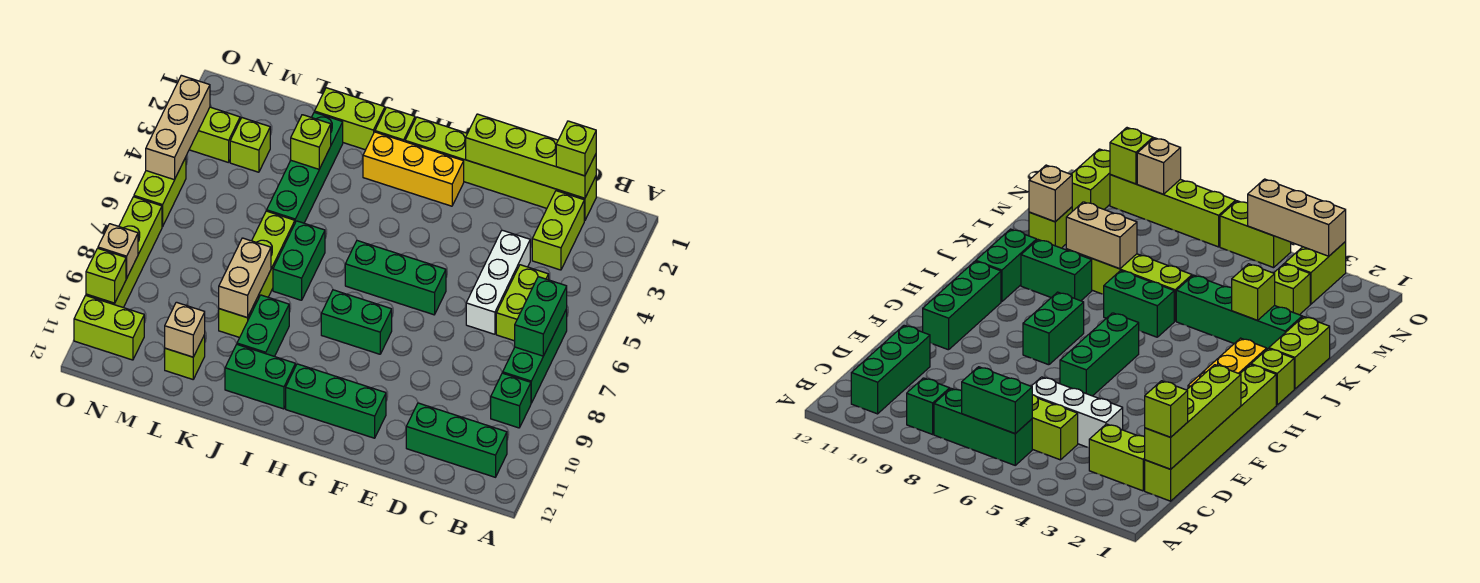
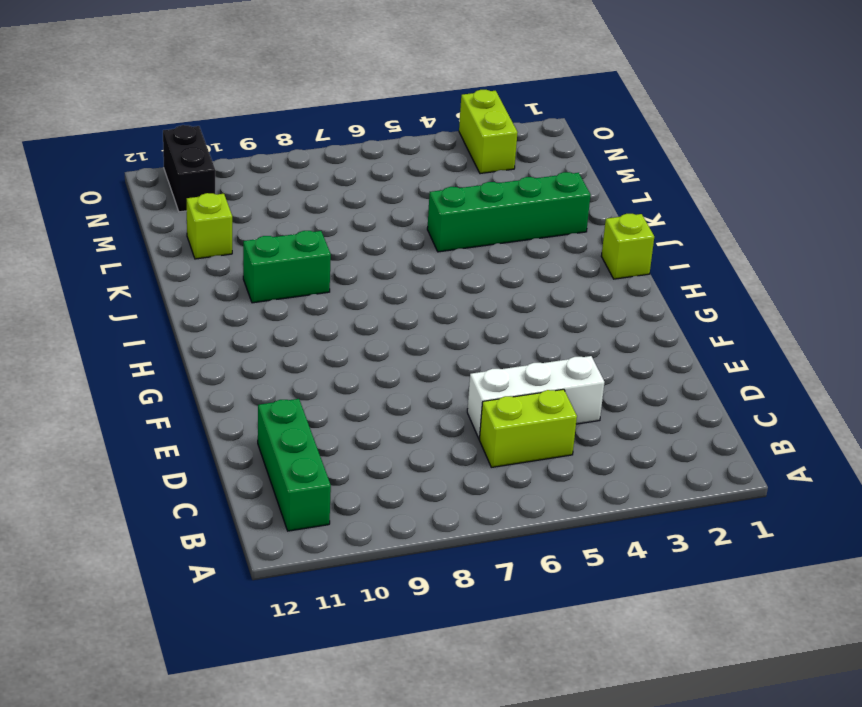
black brick N11:O11 level 1 -> lime brick N11:O11 level 1
none -> green brick B6:B8 level 1
none -> green brick B9 level 1
none -> lime brick C1:H1 level 1
none -> lime brick C2:C3 level 1

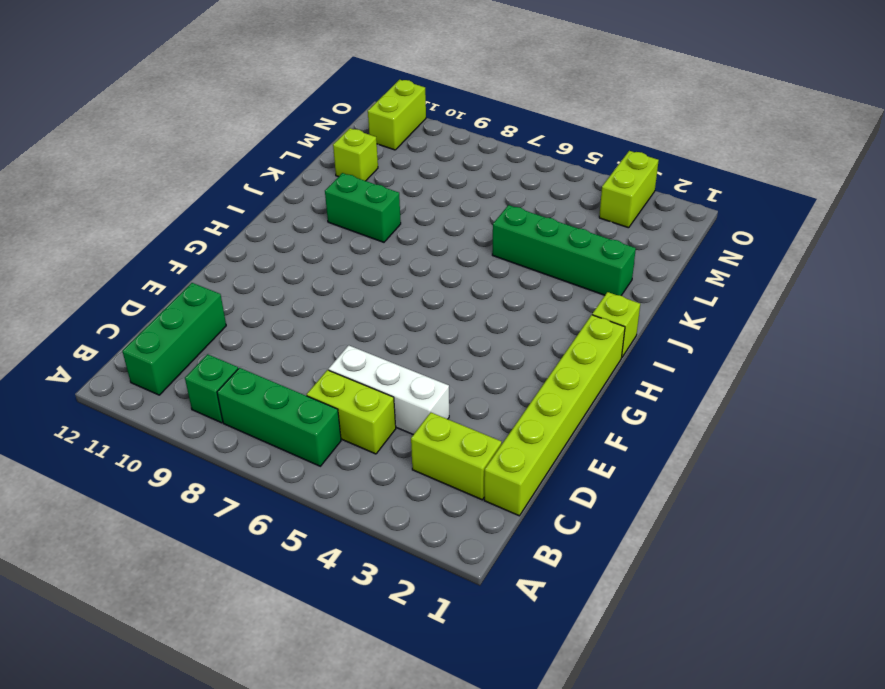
none -> green brick F6:H6 level 1
none -> green brick F11:H11 level 1
none -> yellow brick G2:I2 level 1
none -> green brick G8:H8 level 1

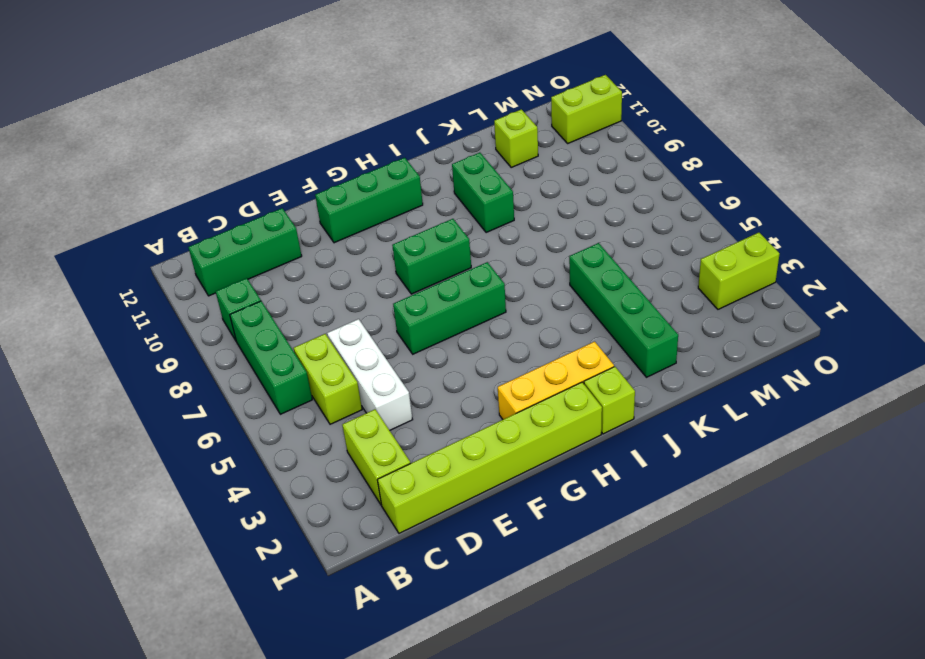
none -> green brick I11:J11 level 1
none -> lime brick J1:K1 level 1
none -> green brick J6:J7 level 1
none -> lime brick K6:K9 level 1

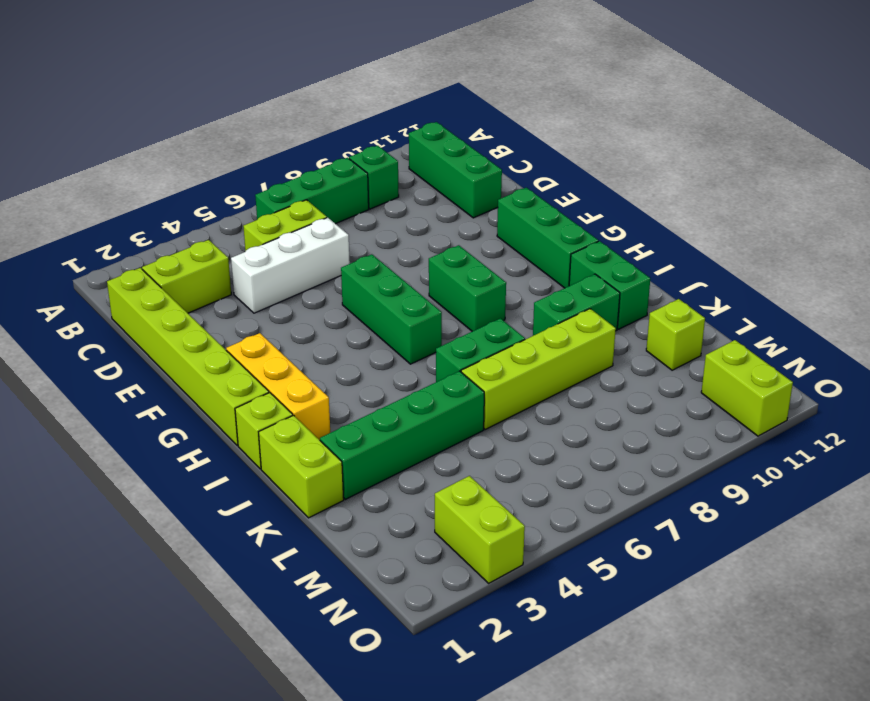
none -> lime brick M3 level 1
none -> lime brick O5:O6 level 1
none -> lime brick O7:O10 level 1
none -> green brick B6:B7 level 2

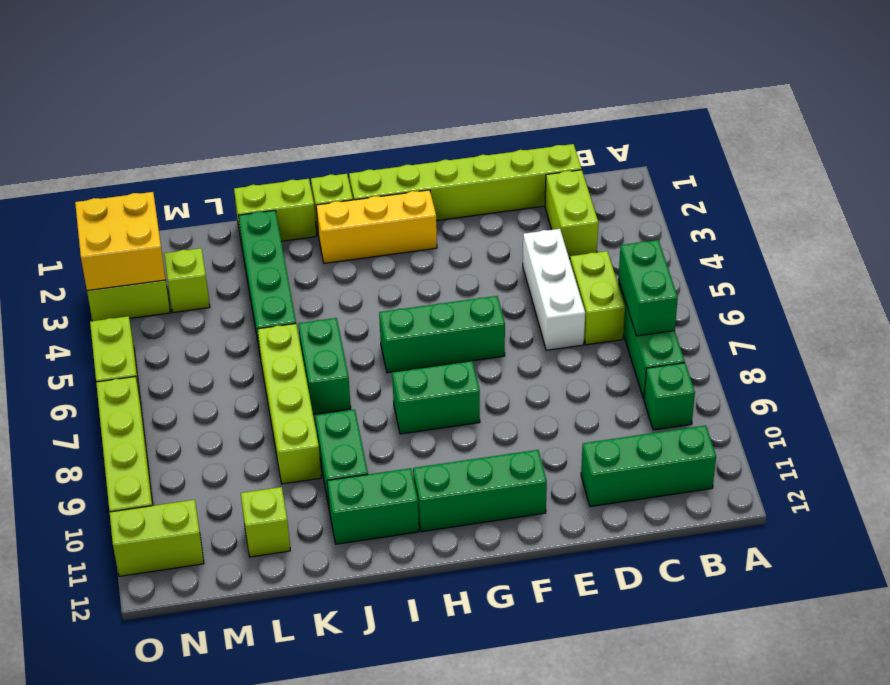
yellow brick N2:O3 level 2 -> tan brick O3:O5 level 2
none -> lime brick C1:F1 level 2
none -> lime brick K3 level 2
none -> tan brick K8:K9 level 2
none -> tan brick L11 level 2

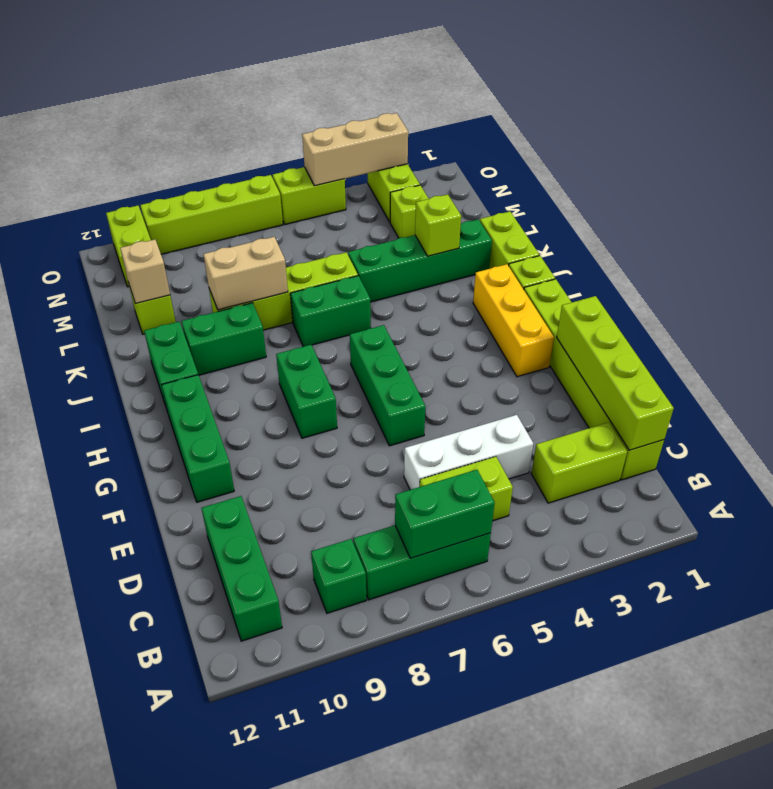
none -> tan brick O9 level 2
none -> lime brick O10 level 2
none -> lime brick C1 level 3

